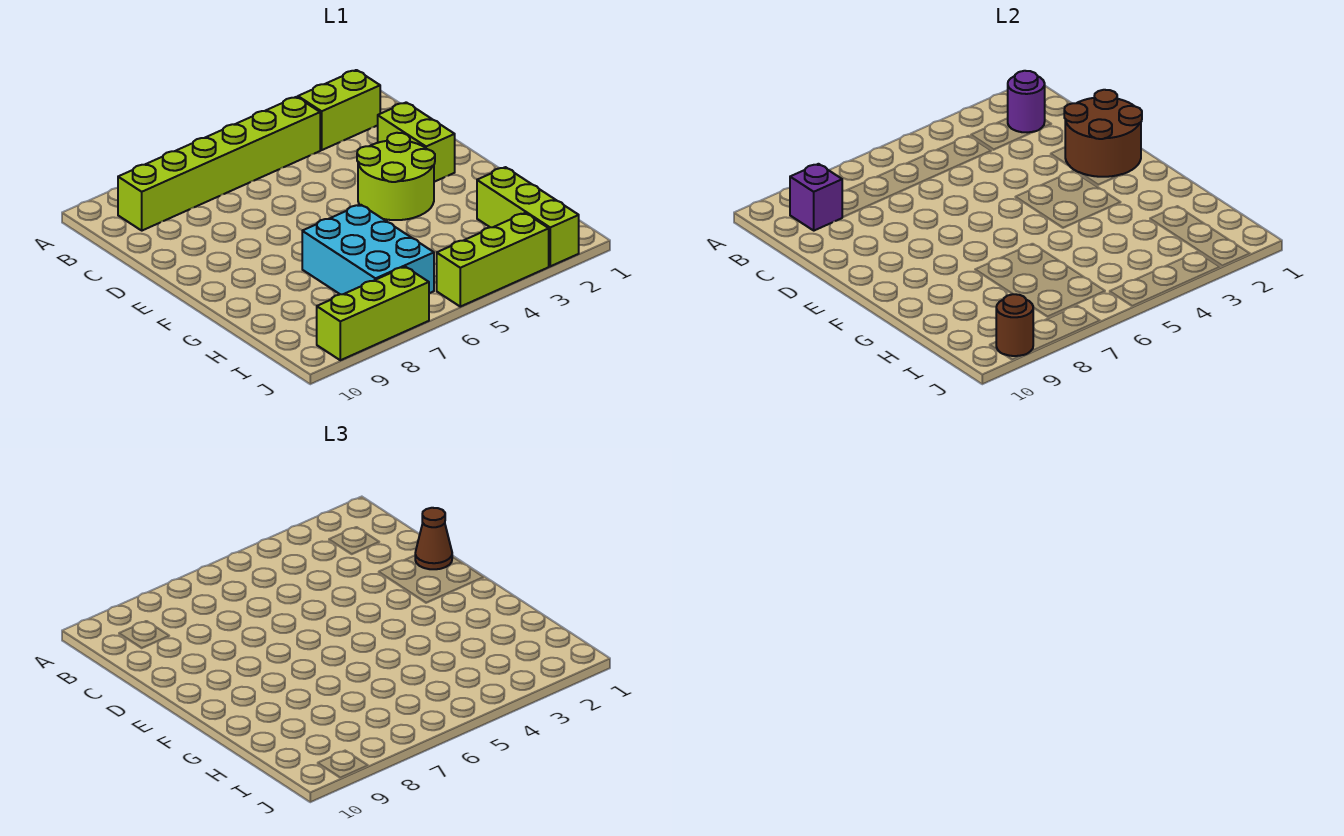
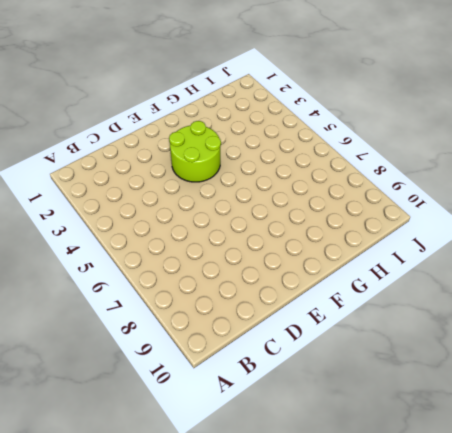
none -> lime brick B2:B3 level 1
none -> lime brick B4:B9 level 1
none -> lime brick D2:E2 level 1

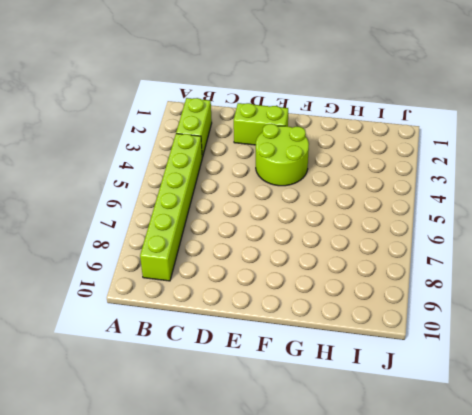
none -> cyan brick G6:I7 level 1
none -> lime brick H2:J2 level 1
none -> lime brick J3:J5 level 1

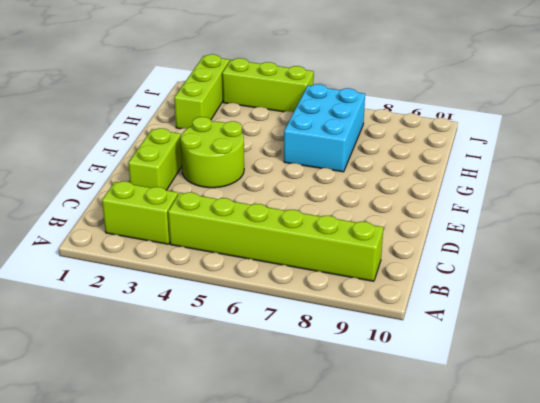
none -> lime brick J7:J9 level 1
none -> purple round brick B2 level 2
none -> purple brick B9 level 2

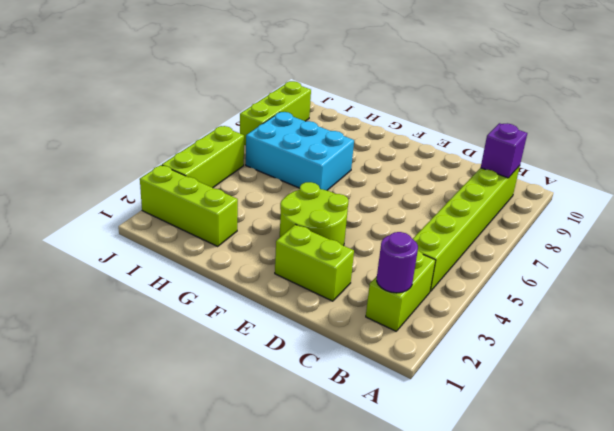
none -> brown round brick D1:E2 level 2
none -> brown round brick J9 level 2
none -> brown cone D1 level 3

